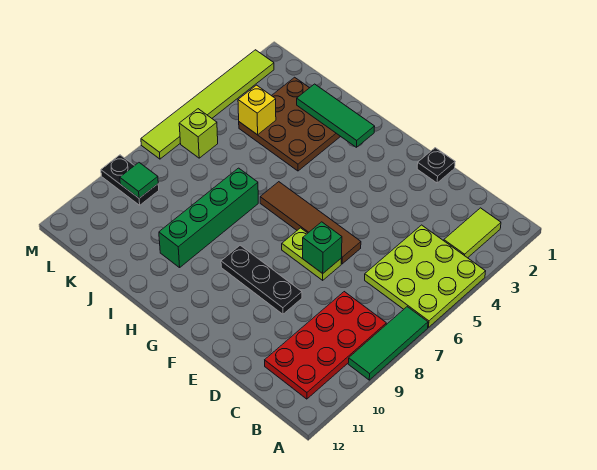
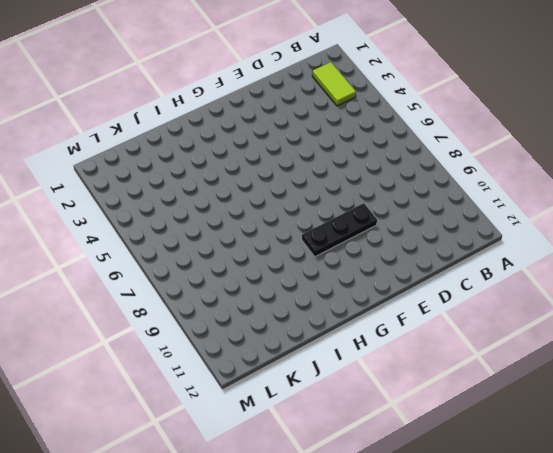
none -> lime plate A4:C6 level 1
none -> green tile A7:A9 level 1
none -> red plate B8:C11 level 1

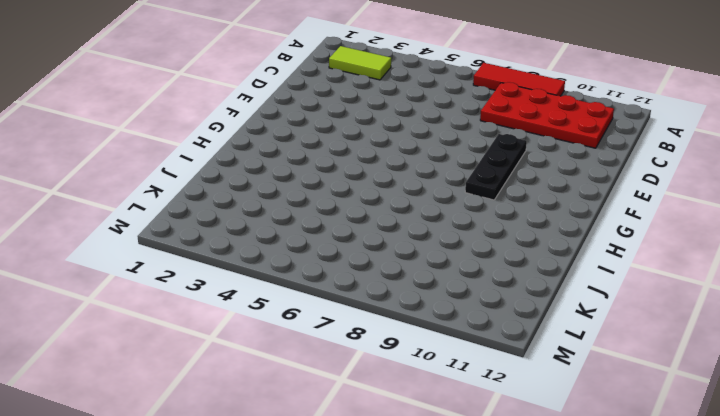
red tile A7:A9 level 1 -> green tile A7:A9 level 1
none -> lime plate A4:C6 level 1
none -> black plate E1 level 1
none -> brown tile E6:H6 level 1

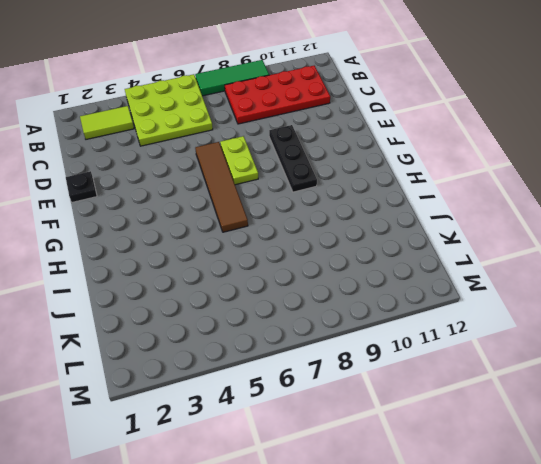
none -> brown plate I2:K4 level 1
none -> green brick I7:I10 level 1
none -> lime brick L6 level 1

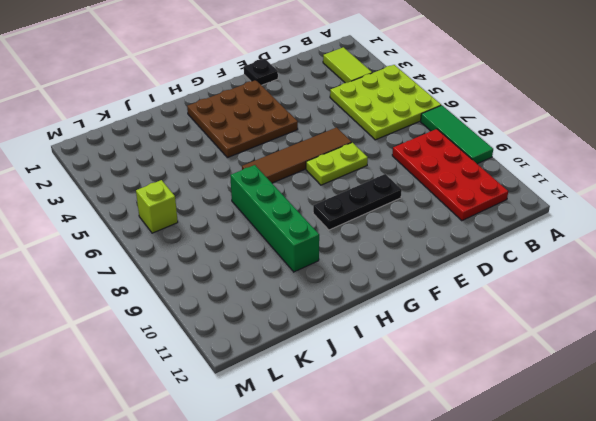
brown plate F2:H4 level 1 -> brown plate I2:K4 level 1
none -> black plate L9:M9 level 1
none -> lime tile M2:M7 level 1
none -> green brick E7 level 2

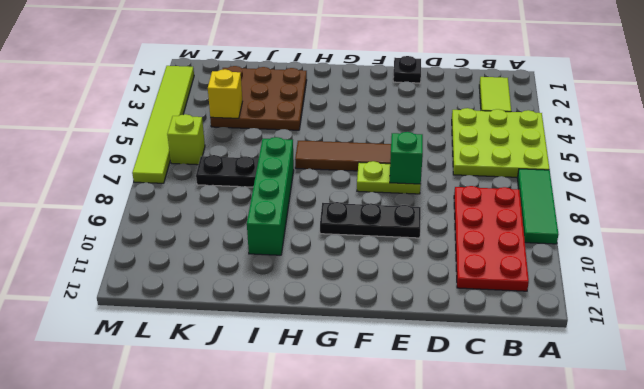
black plate J7:K7 level 1 -> black plate L9:M9 level 1
none -> green tile H2:J2 level 2
none -> green tile L9 level 2

